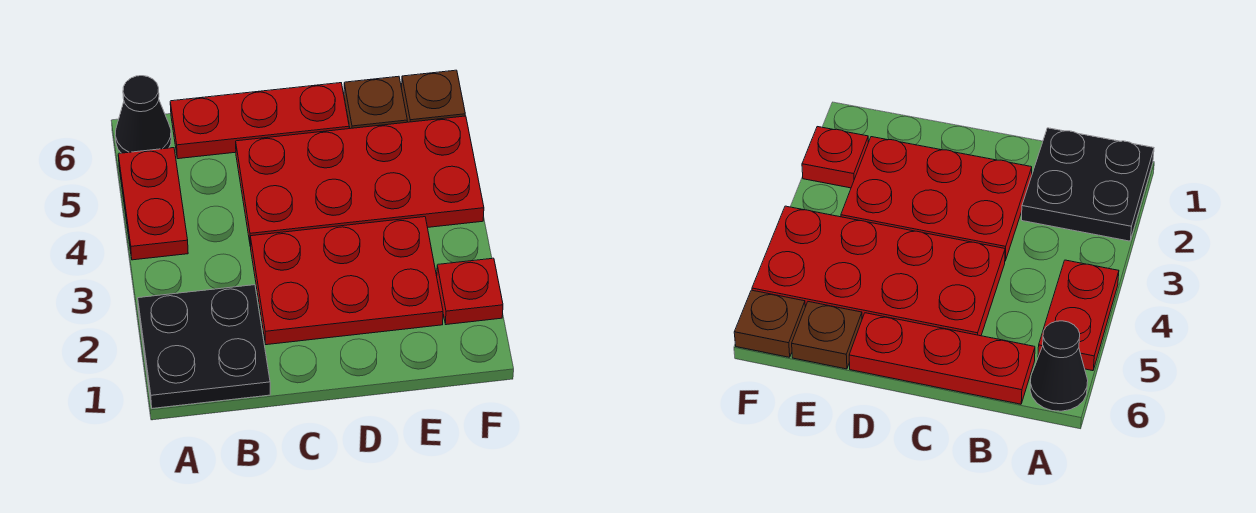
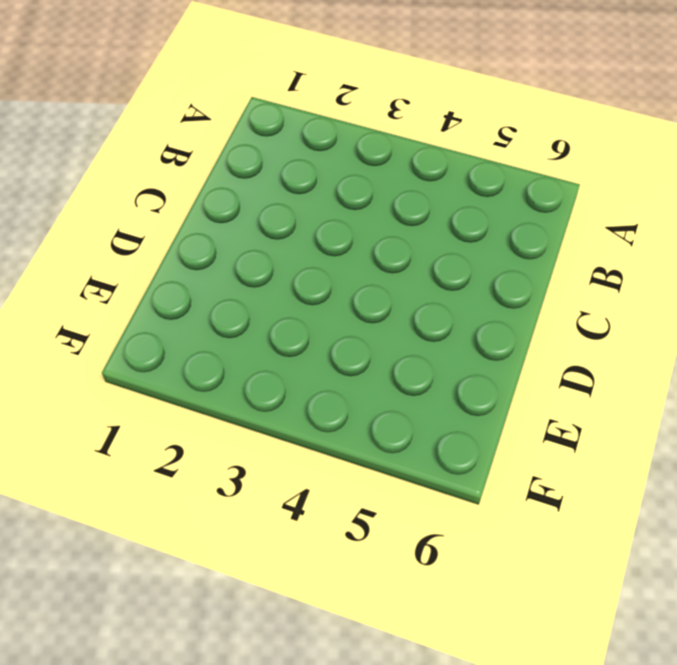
none -> black plate A1:B2 level 1
none -> red plate A4:A5 level 1

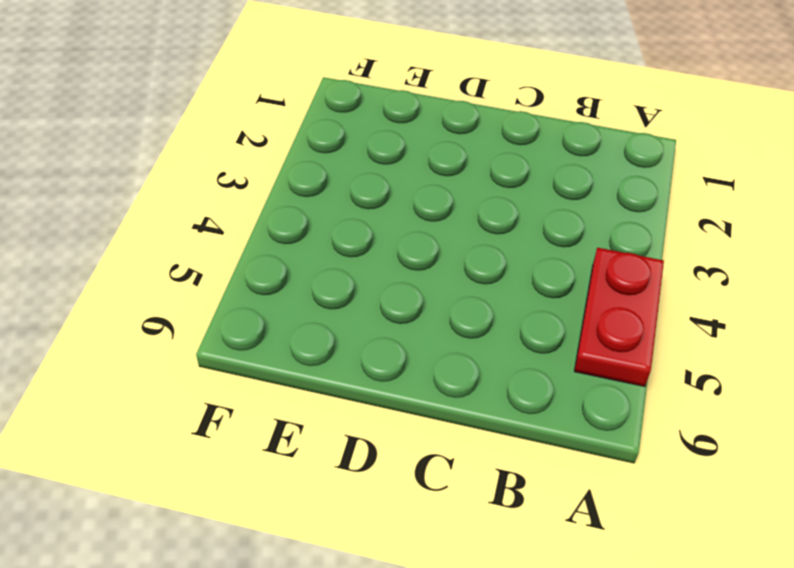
none -> black plate A1:B2 level 1
none -> black cone A6 level 1

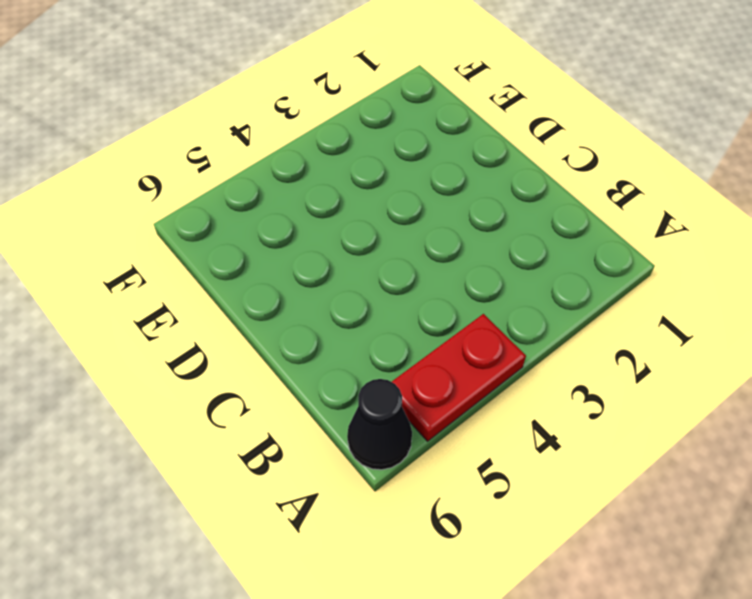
none -> black plate A1:B2 level 1
none -> red plate B6:D6 level 1

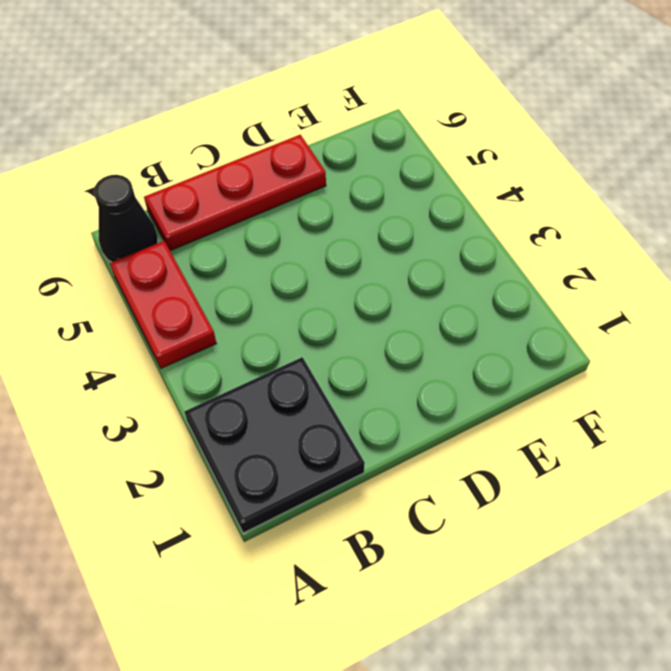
none -> red plate C2:E3 level 1
none -> red plate C4:F5 level 1

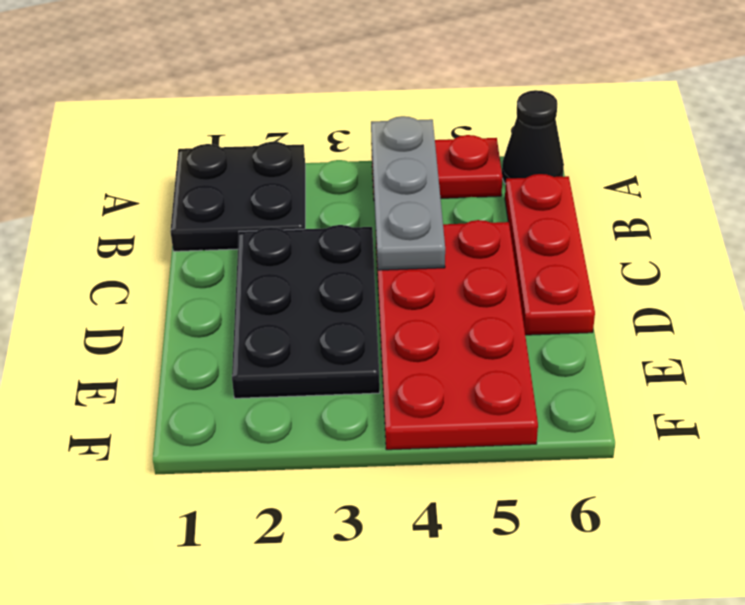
grey plate A4:C4 level 2 -> none
black plate C2:E3 level 1 -> red plate C2:E3 level 1
none -> brown plate E6 level 1
none -> red plate F2 level 1

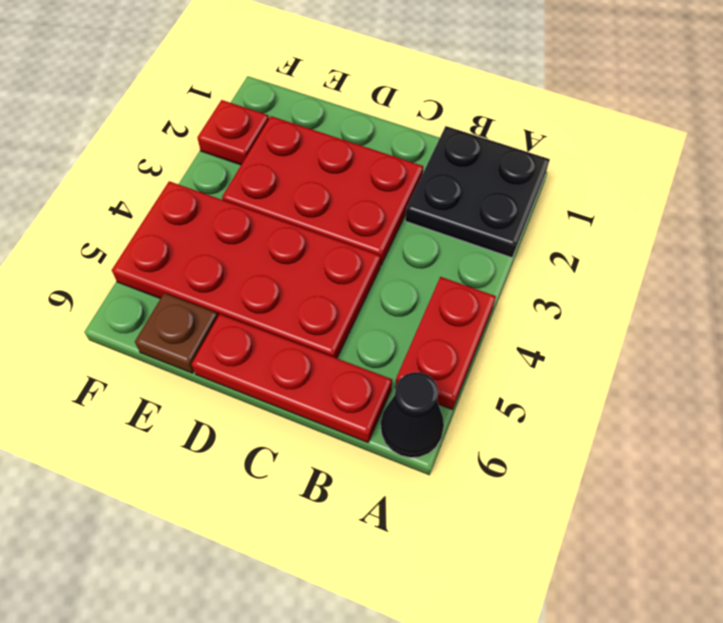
none -> brown plate F6 level 1

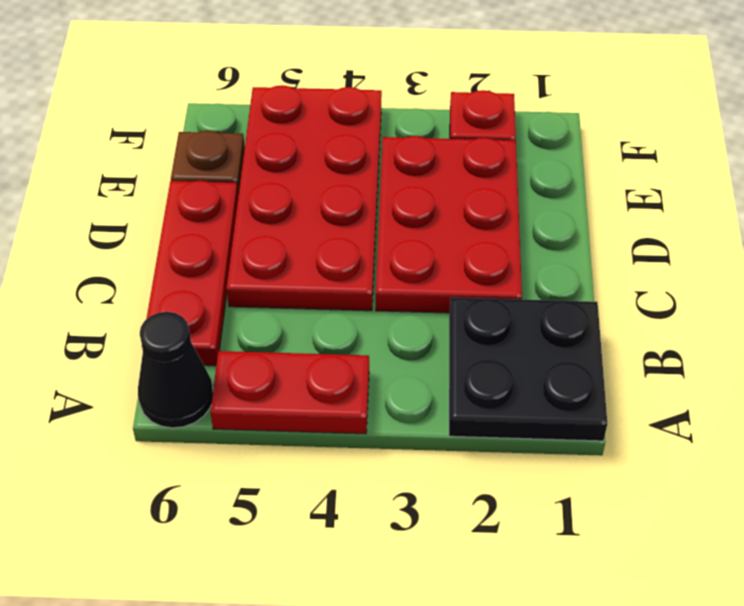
none -> brown plate F6 level 1

